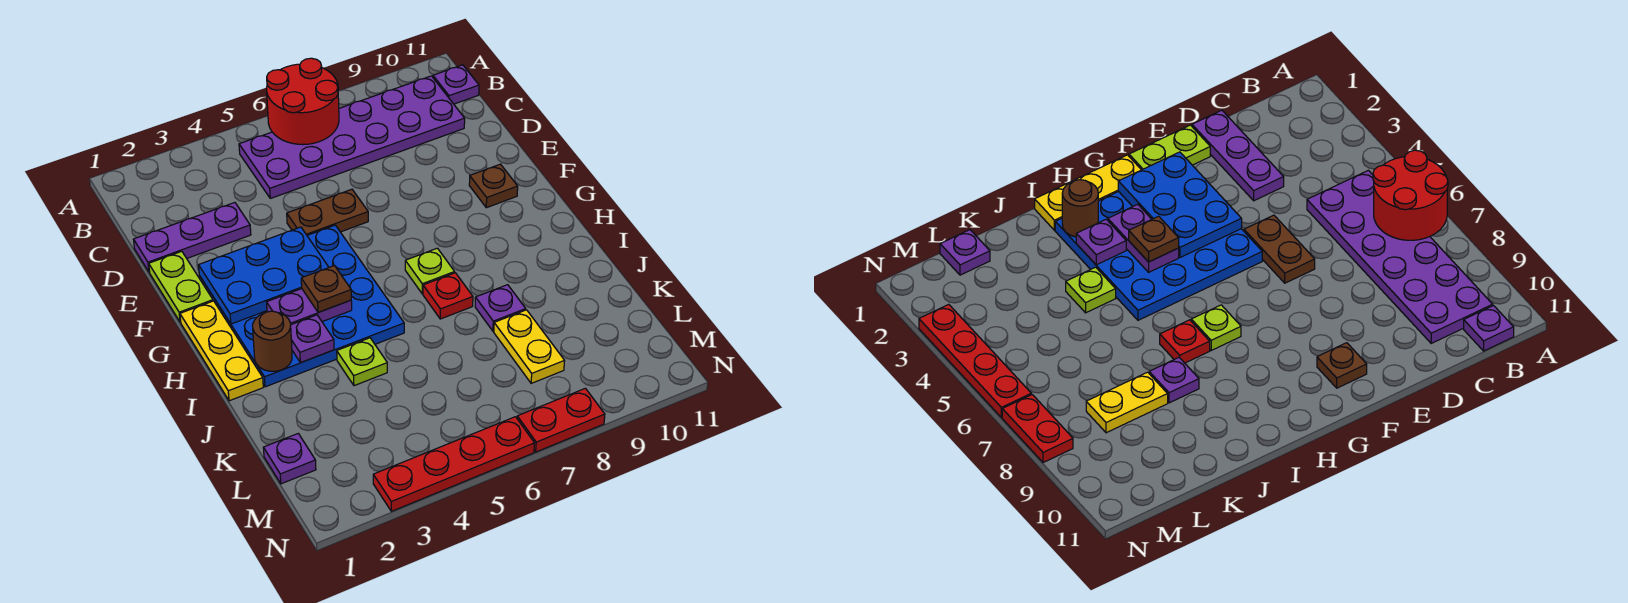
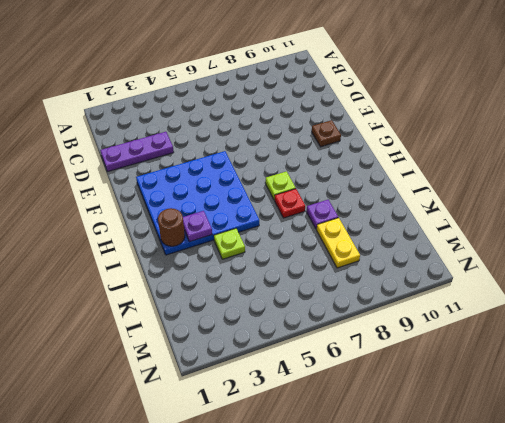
none -> purple plate B5:C10 level 1
none -> purple plate B11 level 1
none -> lime plate E1:F1 level 1

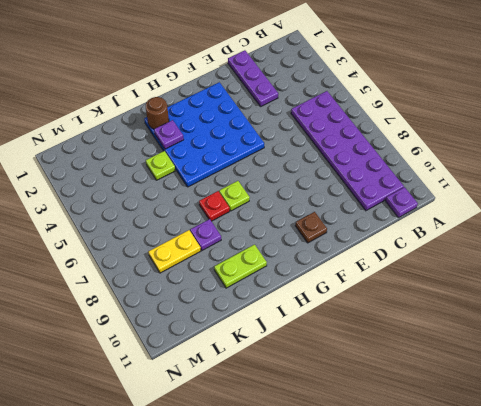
lime plate I10:J10 level 1 -> lime plate E1:F1 level 1
none -> brown plate E5:E6 level 1
none -> yellow plate G1:I1 level 1
none -> purple plate L1 level 1

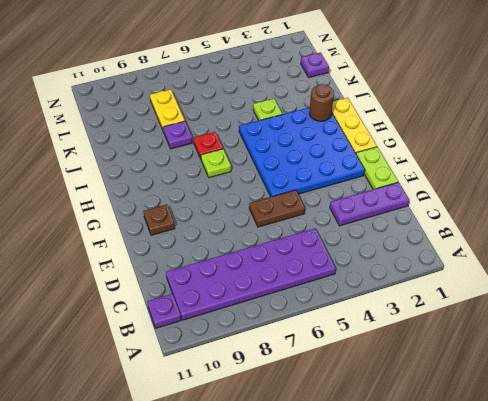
none -> red plate N3:N6 level 1
none -> red plate N7:N8 level 1
none -> red round brick A6:B7 level 2

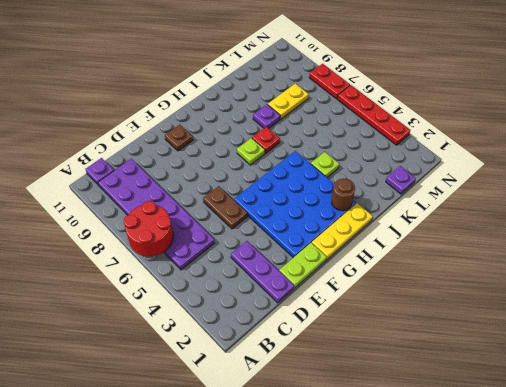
none -> blue plate F2:G4 level 2
none -> purple plate H3:H4 level 2
none -> purple plate I3 level 2

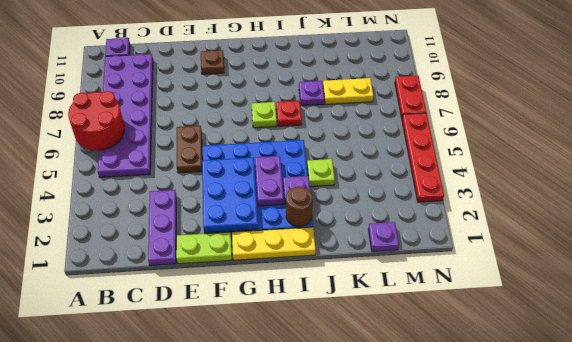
none -> brown plate H4 level 3

